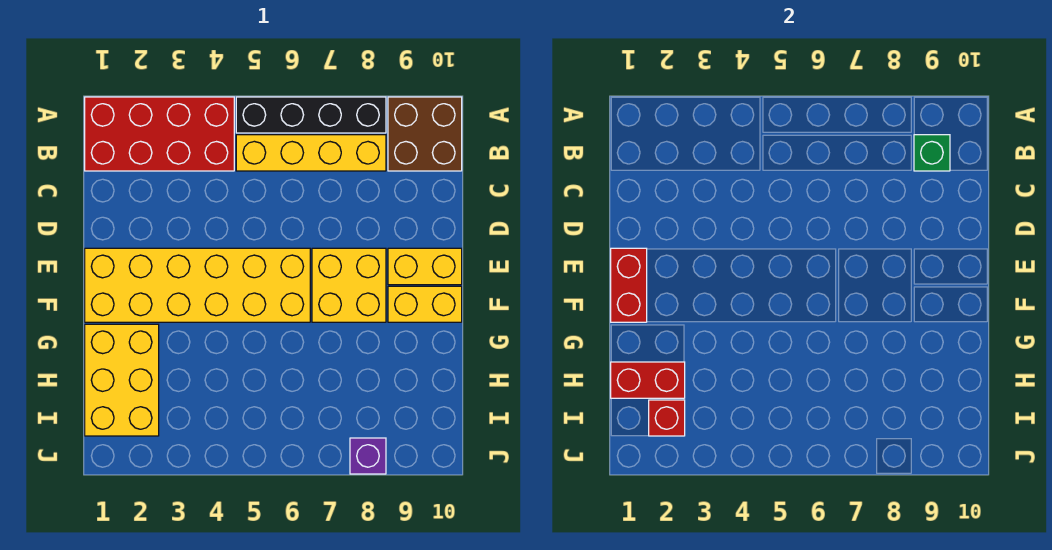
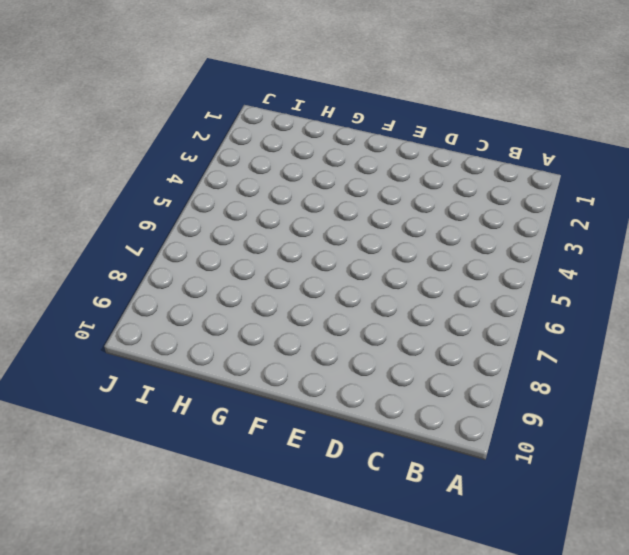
none -> red brick A1:B4 level 1
none -> black brick A5:A8 level 1
none -> brown brick A9:B10 level 1

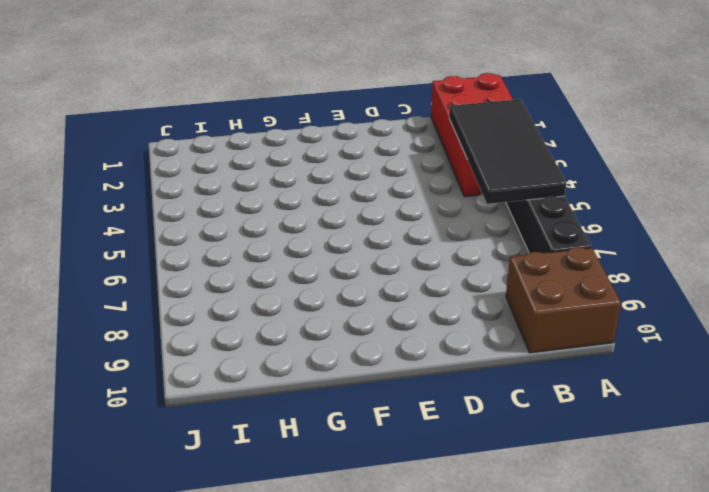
black tile A3:B6 level 2 -> none
none -> yellow brick B5:B8 level 1
none -> yellow brick E1:F6 level 1
none -> yellow brick E7:F8 level 1

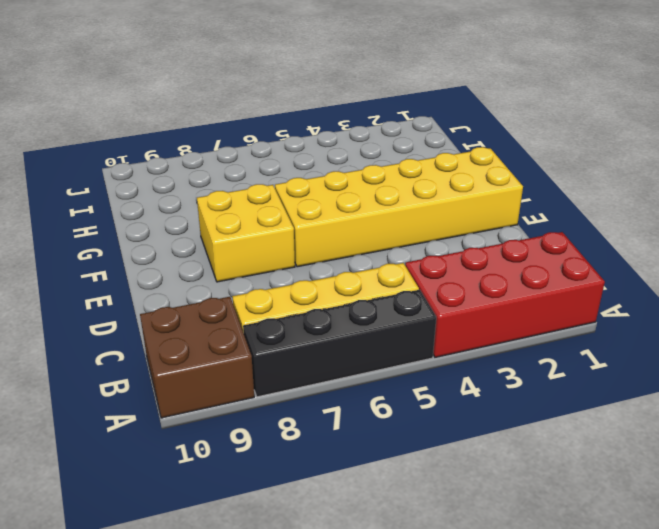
none -> yellow brick E9:E10 level 1
none -> yellow brick F9:F10 level 1
none -> yellow brick G1:I2 level 1

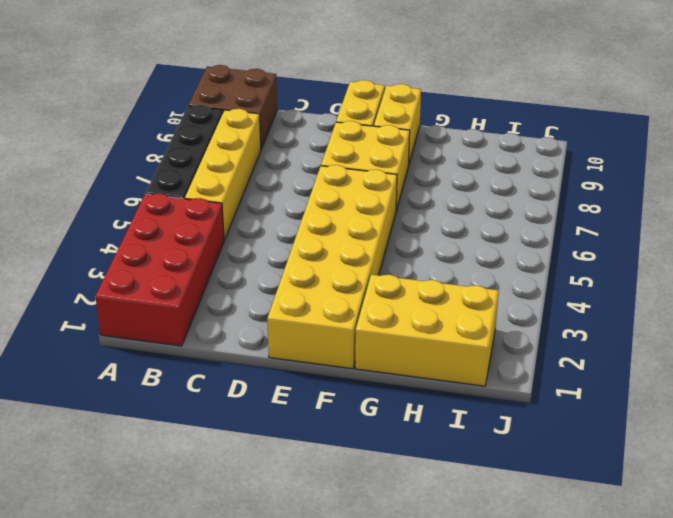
none -> purple brick J8 level 1
none -> green brick B9 level 2
none -> red brick E1:F1 level 2

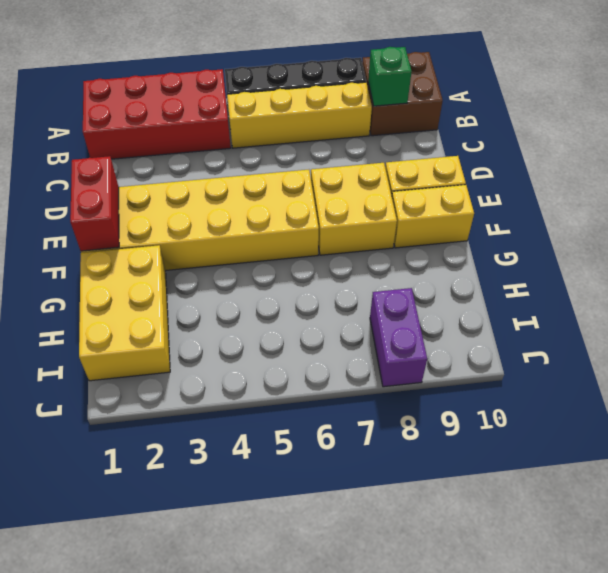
purple brick I8:J8 level 1 -> purple brick J8 level 1
none -> red brick H1:H2 level 2
none -> red brick I2 level 2

